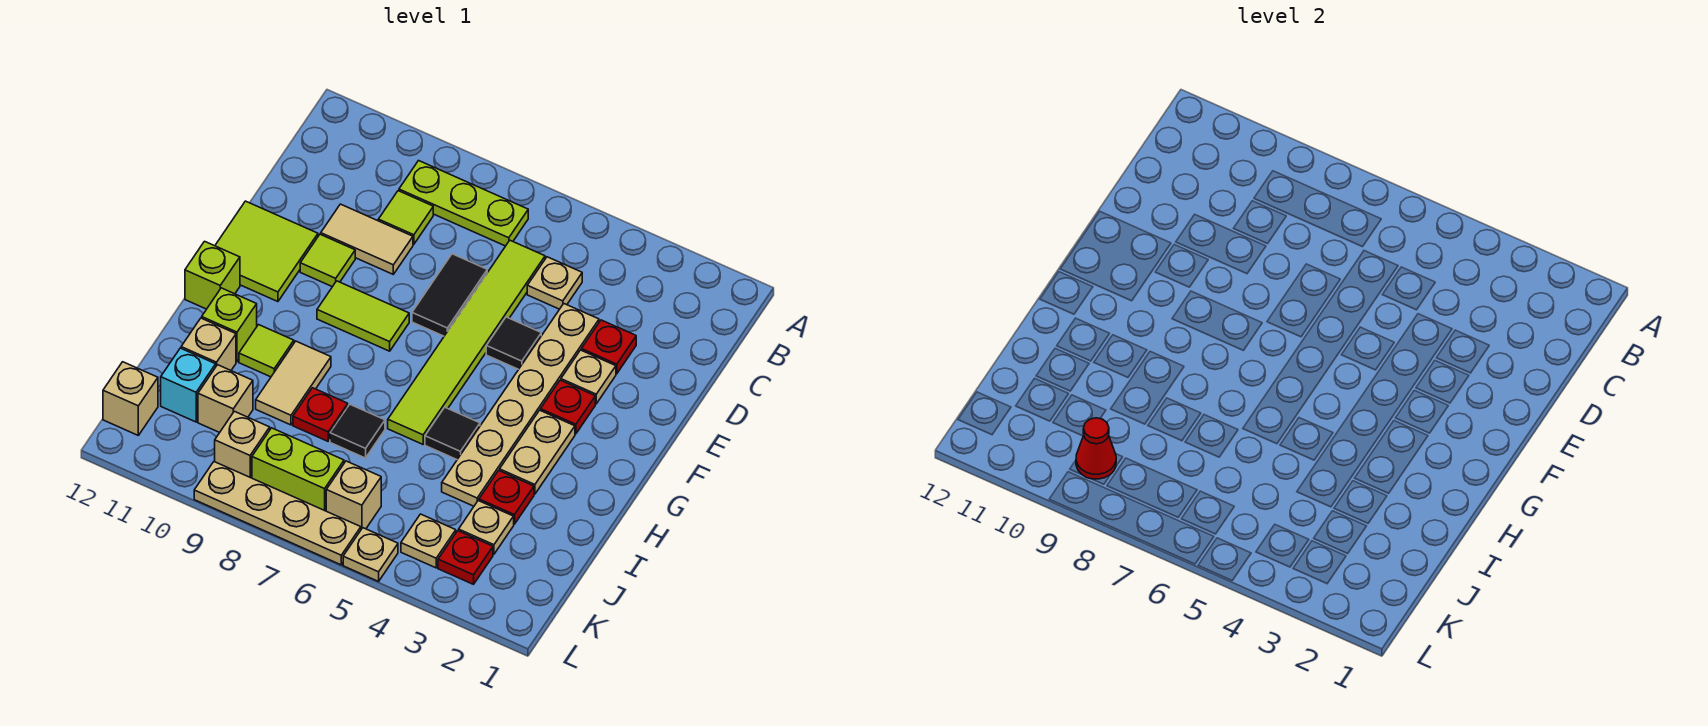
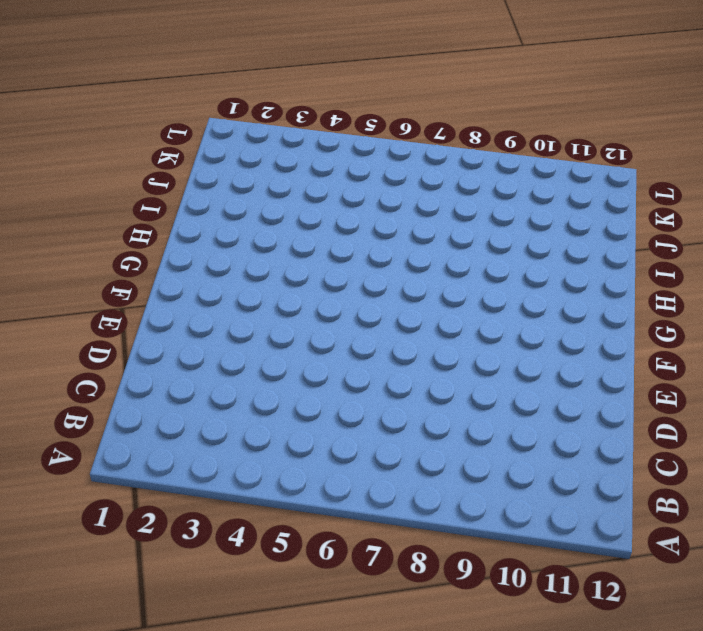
none -> lime plate B7:B9 level 1
none -> tan plate C5 level 1
none -> lime tile C6:H6 level 1
none -> lime tile C9 level 1

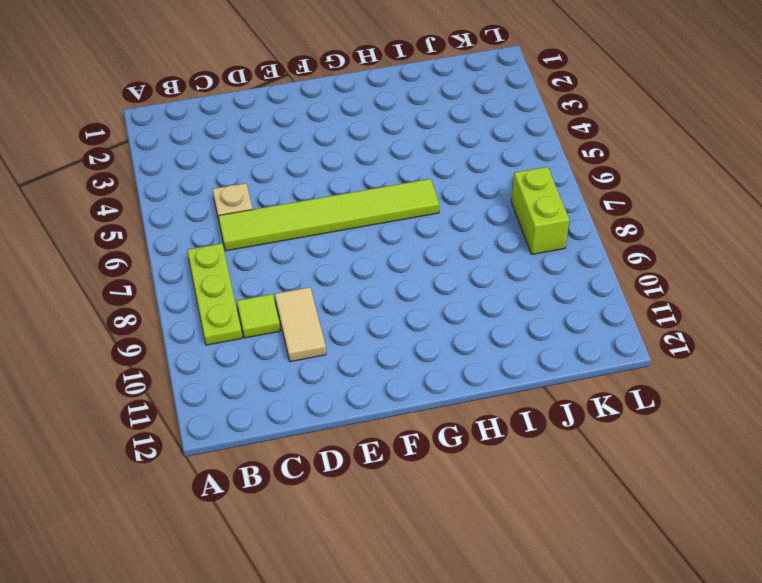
none -> red plate D3 level 1
none -> tan plate D4:I4 level 1
none -> black tile D7:E7 level 1
none -> tan plate E3 level 1

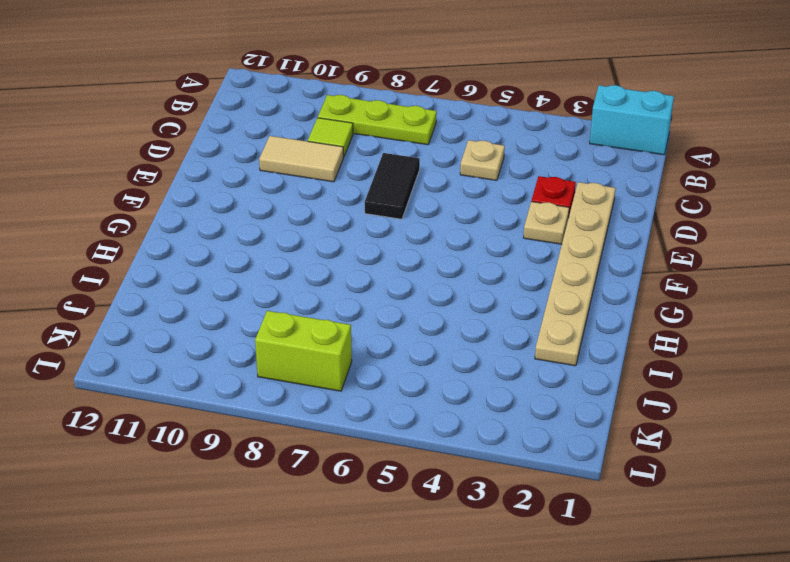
cyan brick A1:A2 level 1 -> none
tan plate D2:I2 level 1 -> tan plate D4:I4 level 1
none -> lime tile C6:H6 level 1
none -> black tile E5 level 1
none -> lime tile E10 level 1
none -> lime tile E11:F12 level 1

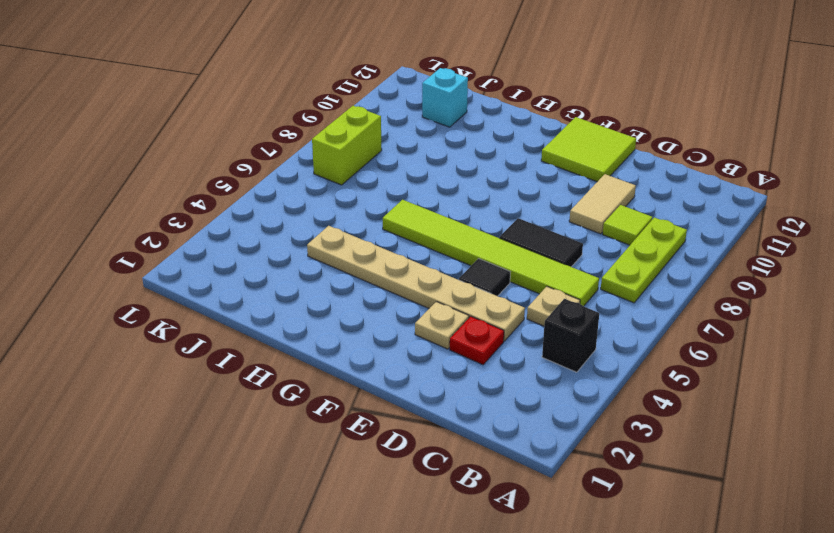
black brick B4 level 1 -> none
none -> lime tile E10 level 1
none -> red plate F3 level 1
none -> lime tile F8:F9 level 1
none -> tan plate G3:H3 level 1

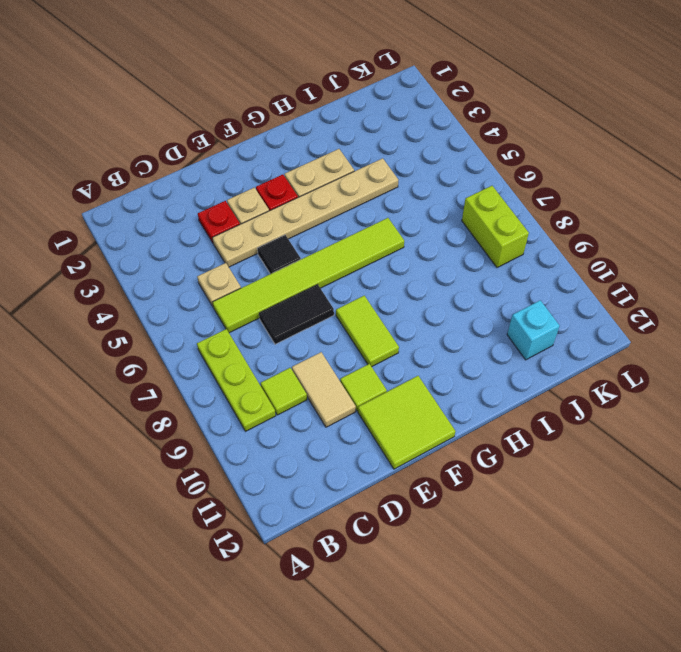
none -> lime brick G12 level 1
none -> black tile H5 level 1
none -> tan tile H9:I9 level 1
none -> lime tile H10 level 1

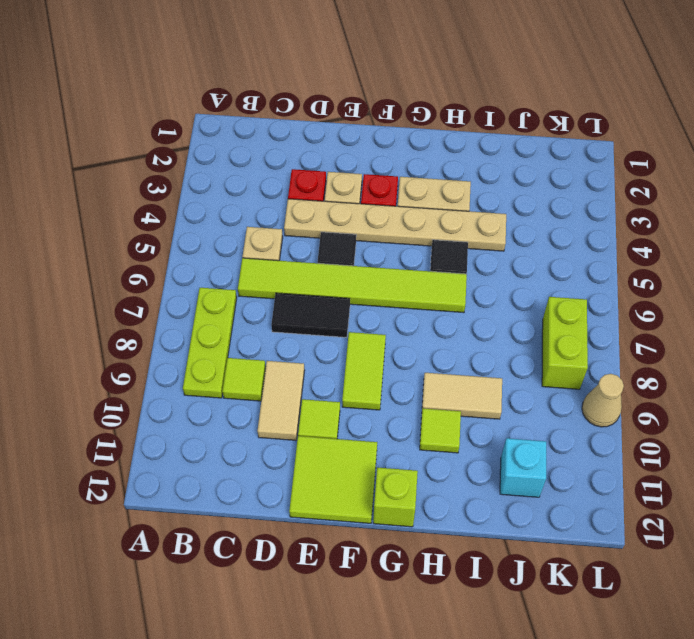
tan cone L9 level 1 -> tan plate L6:L9 level 1
none -> lime brick H11 level 1
none -> red plate I3 level 1
none -> black tile I7 level 1
none -> red plate I8 level 1

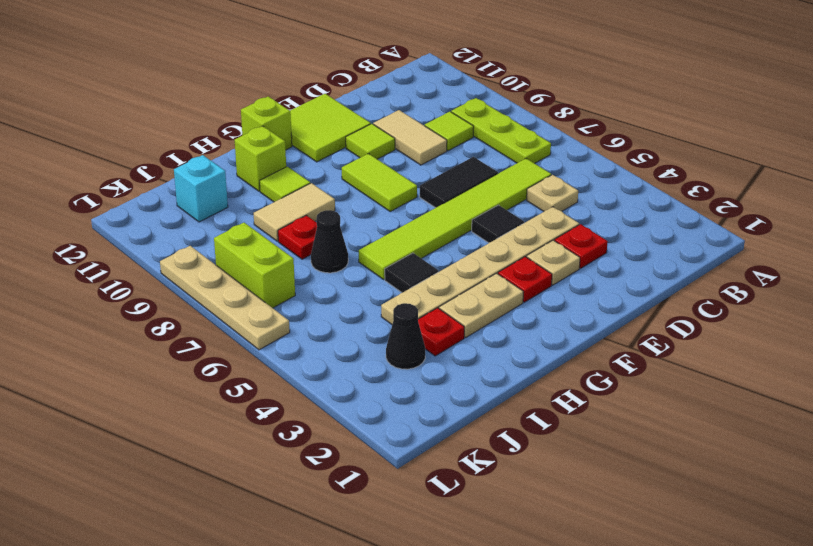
black cone I7 level 1 -> black tile I7 level 1
black cone J3 level 1 -> tan plate J3 level 1
none -> tan brick I11 level 1
none -> tan brick J10 level 1
none -> red plate K3 level 1
none -> tan plate K4 level 1

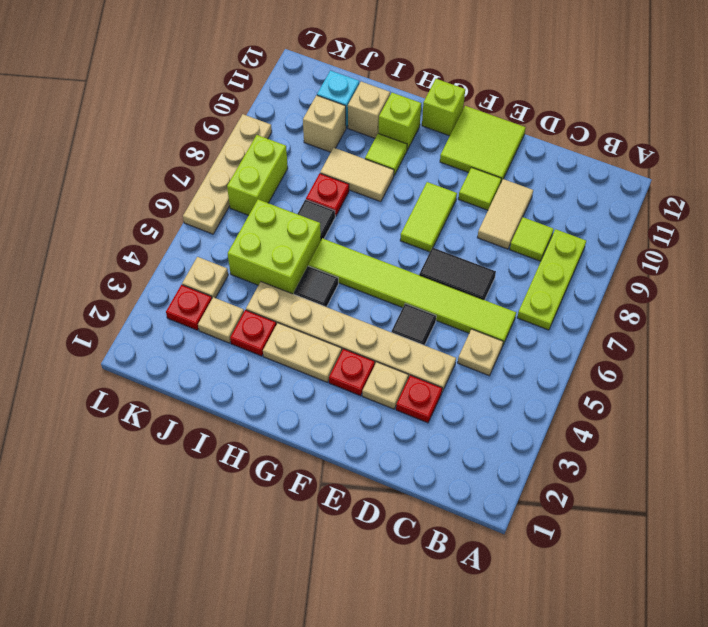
lime brick I5:J6 level 1 -> none
none -> tan brick K6 level 1
none -> tan brick K9 level 1
none -> tan brick K12 level 1
none -> tan plate L5 level 1

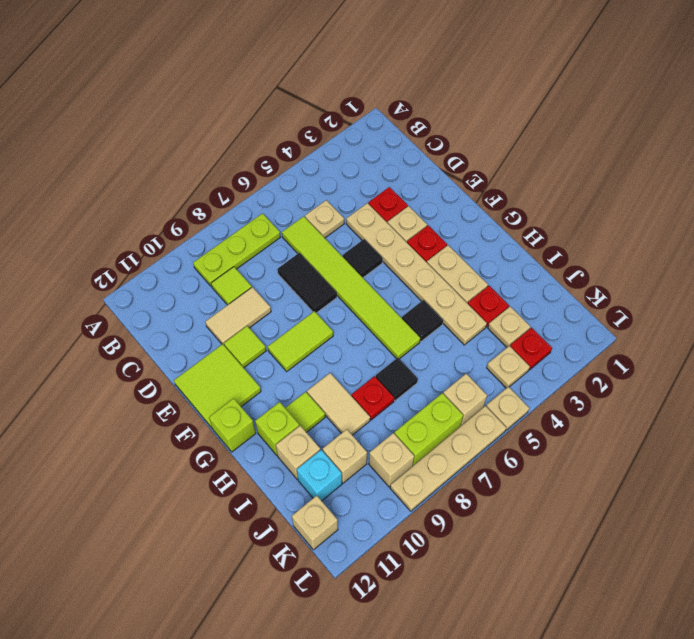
none -> red cone K9 level 2

